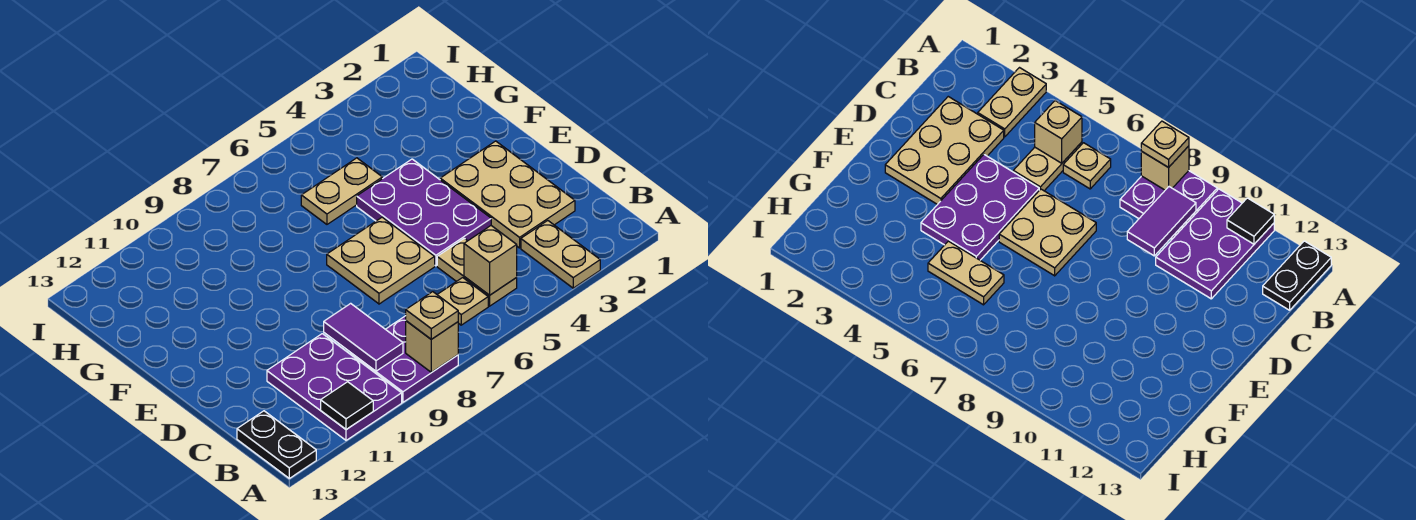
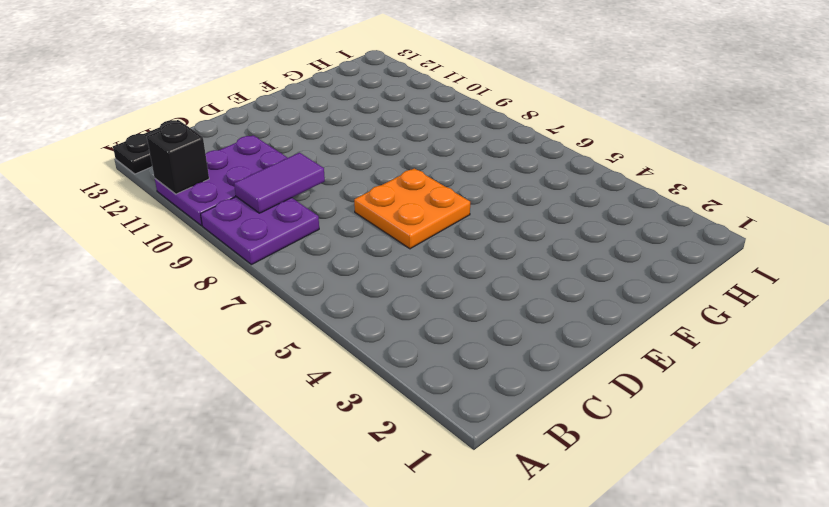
black brick A11 level 2 -> black tile A11 level 2
orange plate D6:E7 level 1 -> tan plate D6:E7 level 1
none -> tan plate A3:B3 level 1
none -> tan plate B5:C5 level 1
none -> tan plate B6 level 1

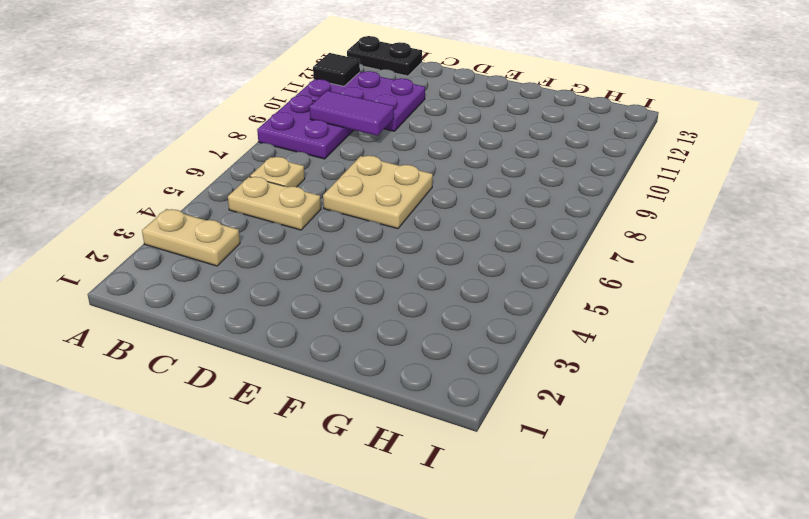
none -> tan plate C2:E3 level 1
none -> purple plate D4:F5 level 1
none -> tan plate G5:G6 level 1

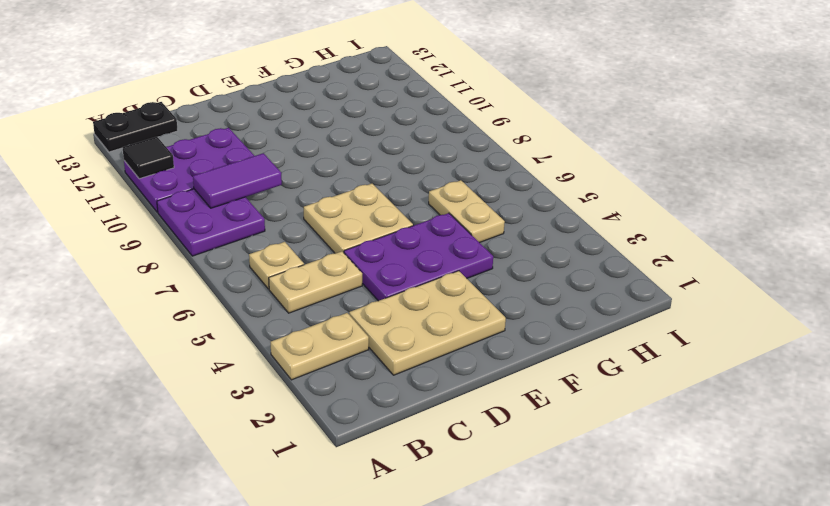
none -> tan brick A8 level 2
none -> tan brick B5 level 2
none -> tan plate A8 level 3

